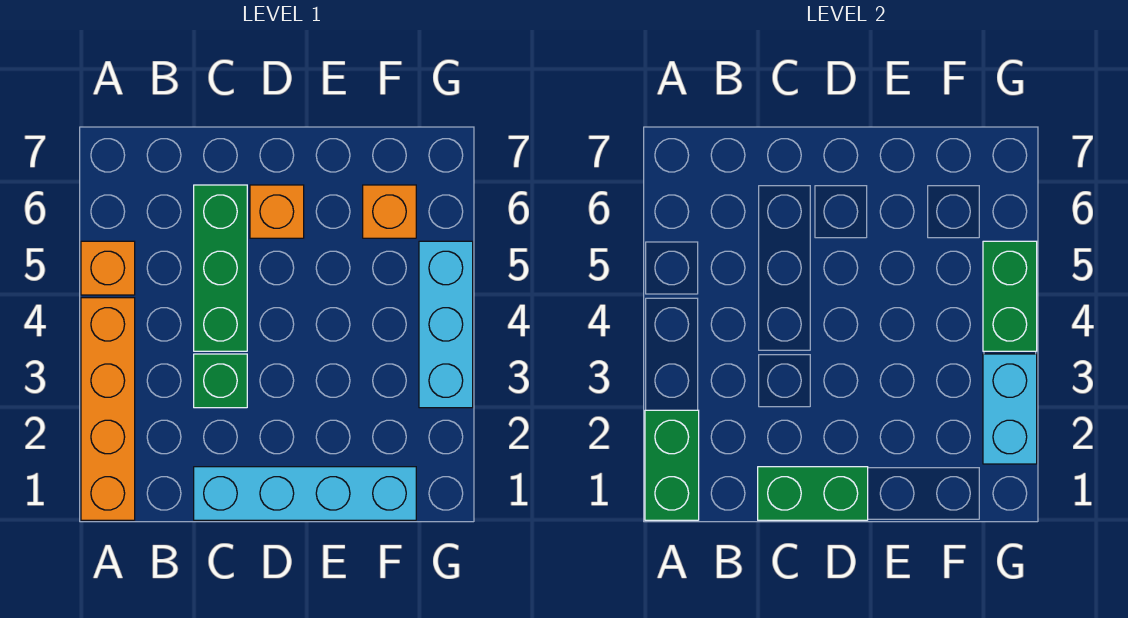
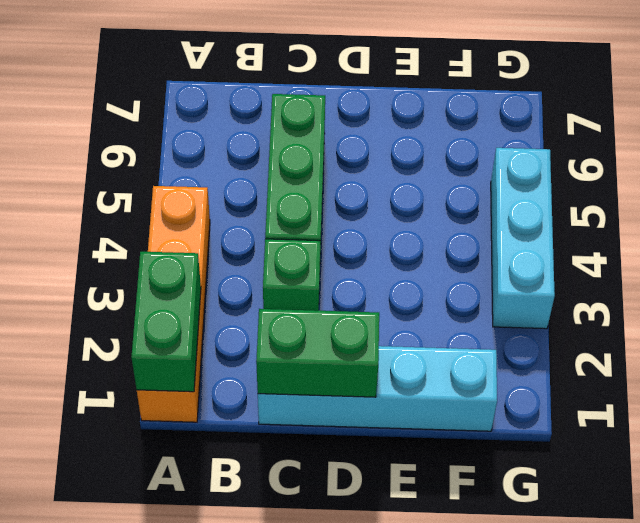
none -> orange brick A5 level 1
none -> orange brick D6 level 1
none -> orange brick F6 level 1

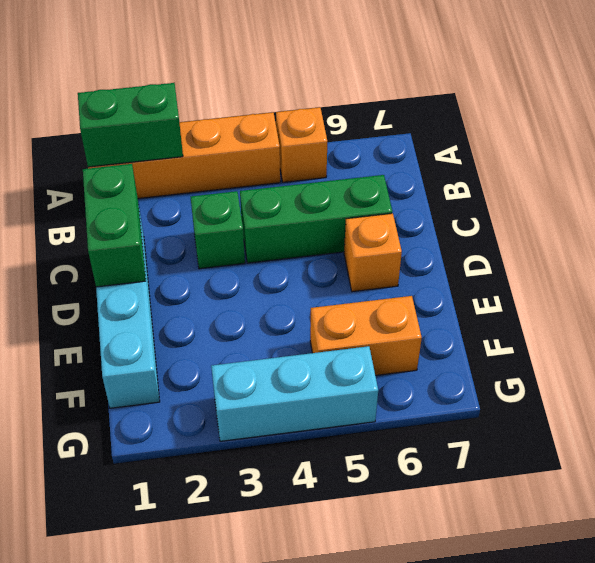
orange brick F5:F6 level 1 -> orange brick F6 level 1
none -> cyan brick G2:G3 level 2
none -> green brick G4:G5 level 2

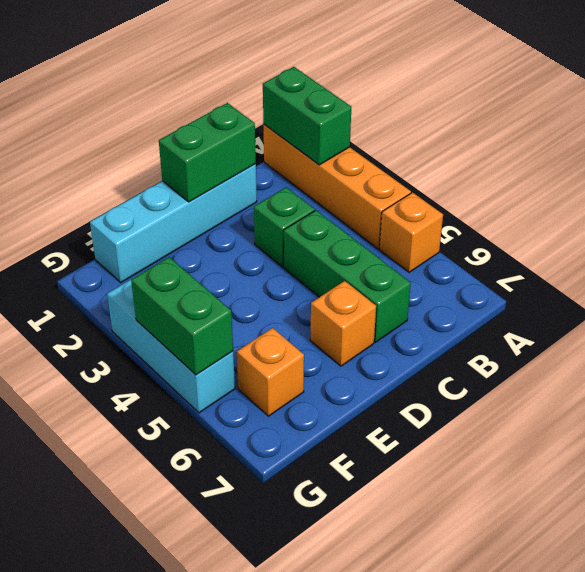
none -> cyan brick G2:G3 level 2

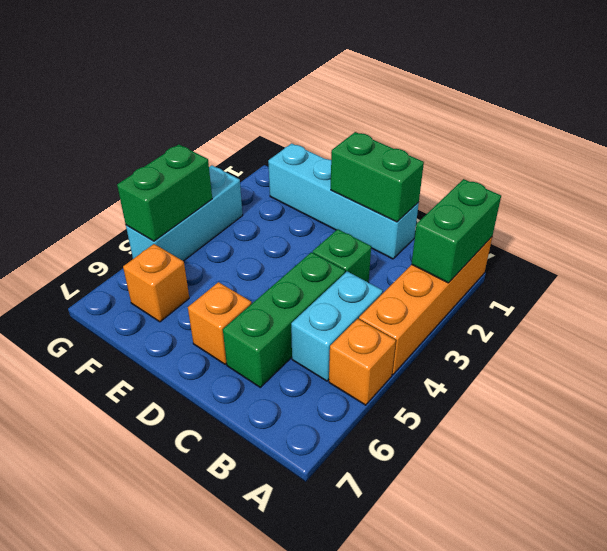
cyan brick B4:B5 level 1 -> cyan brick G2:G3 level 2

